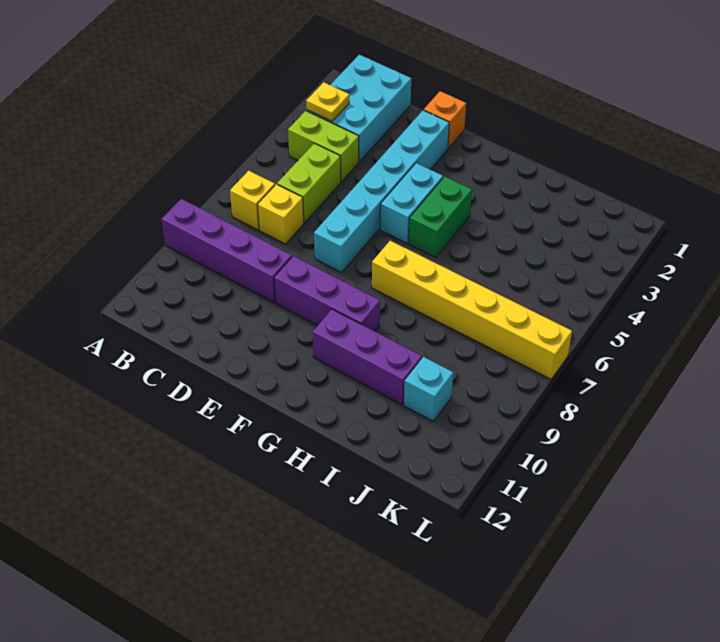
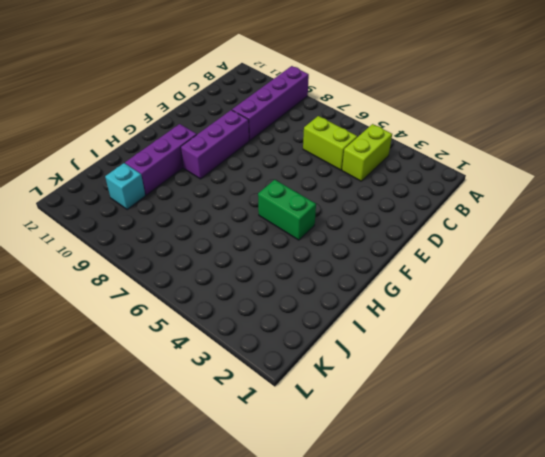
none -> cyan brick B1:C3 level 1
none -> yellow brick B7 level 1
none -> yellow brick C7 level 1

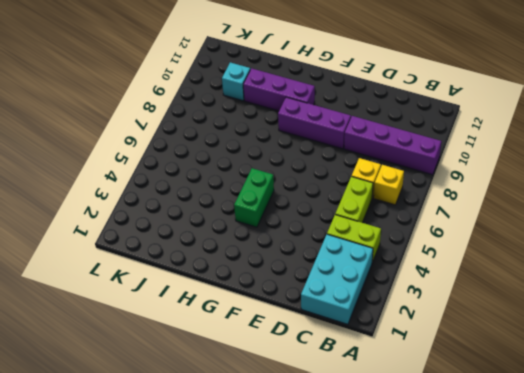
none -> orange brick E1 level 1
none -> cyan brick E2:E7 level 1
none -> cyan brick F4:F5 level 1

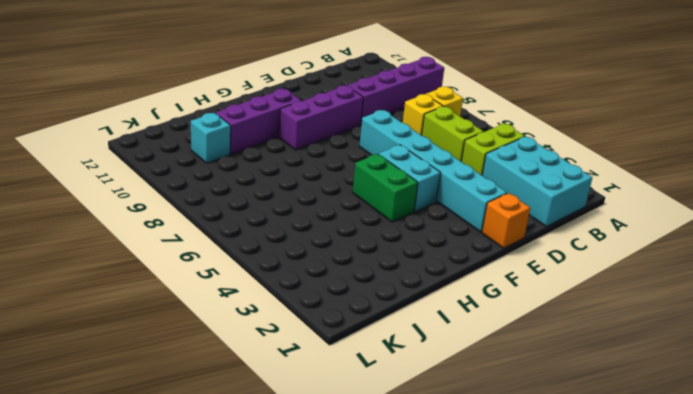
none -> yellow brick G7:L7 level 1
none -> yellow plate B3 level 2

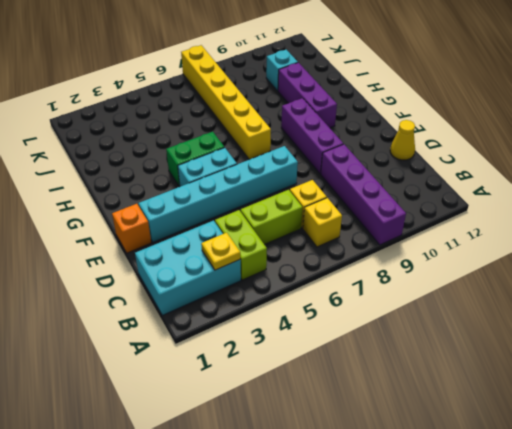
yellow cone D12 level 1 -> none

